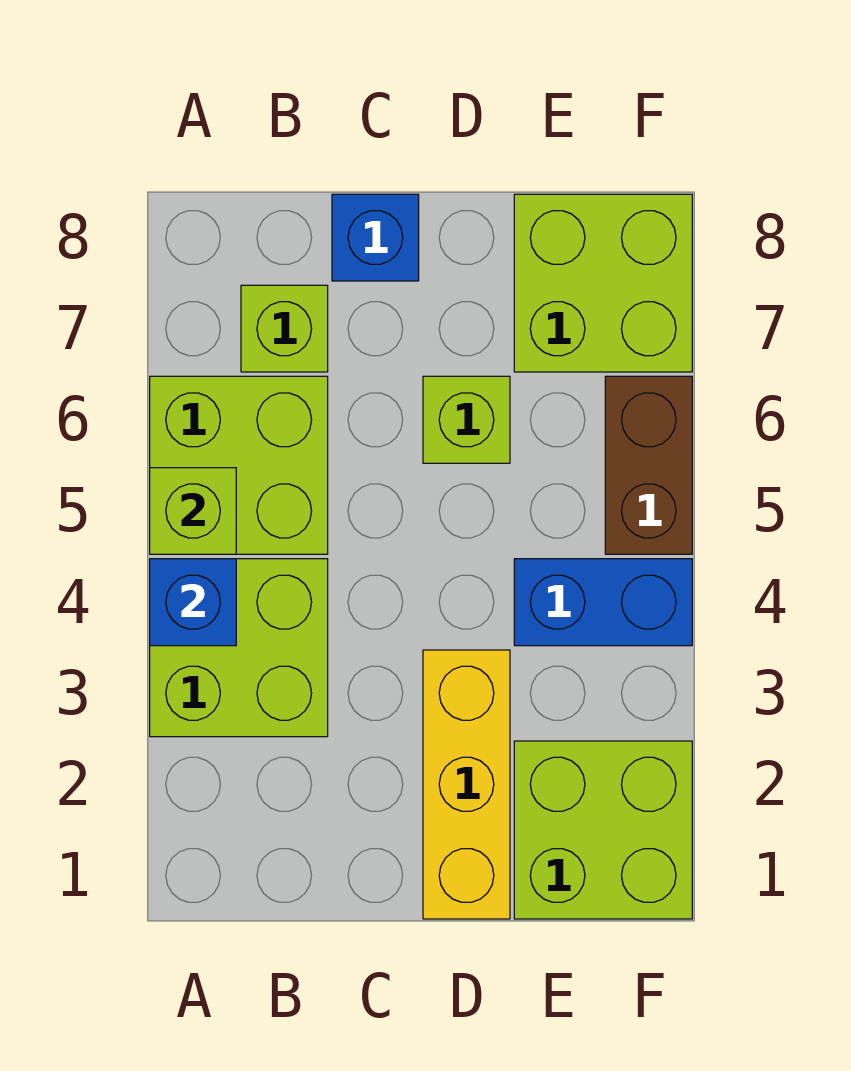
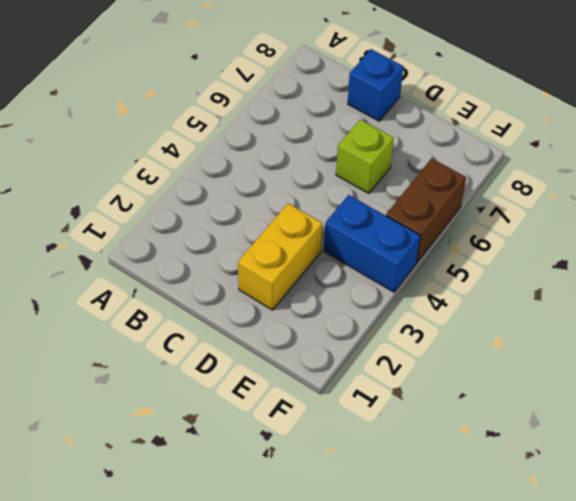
yellow brick D2:D3 level 1 -> yellow brick D1:D3 level 1
none -> lime brick A3:B4 level 1
none -> lime brick A5:B6 level 1
none -> lime brick B7 level 1

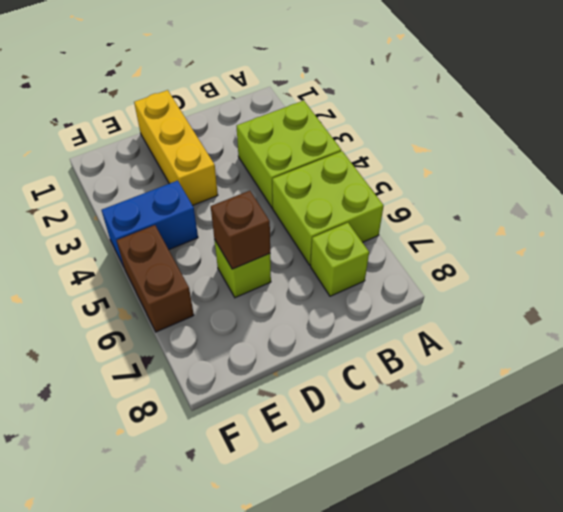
brown brick D6 level 2 -> none
none -> blue brick C8 level 1
none -> lime brick E1:F2 level 1
none -> lime brick E7:F8 level 1

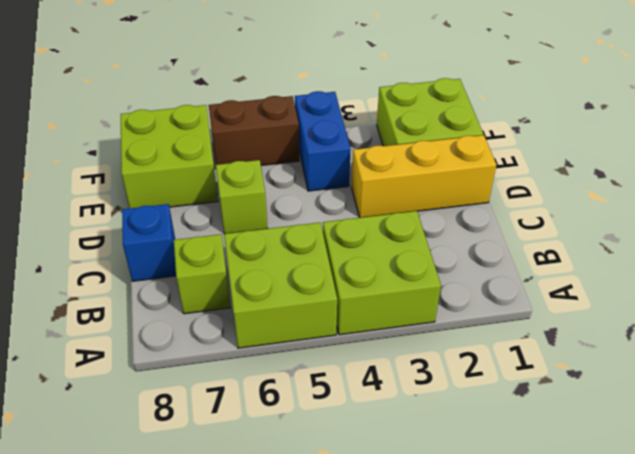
none -> blue brick A4 level 2
none -> lime brick A5 level 2

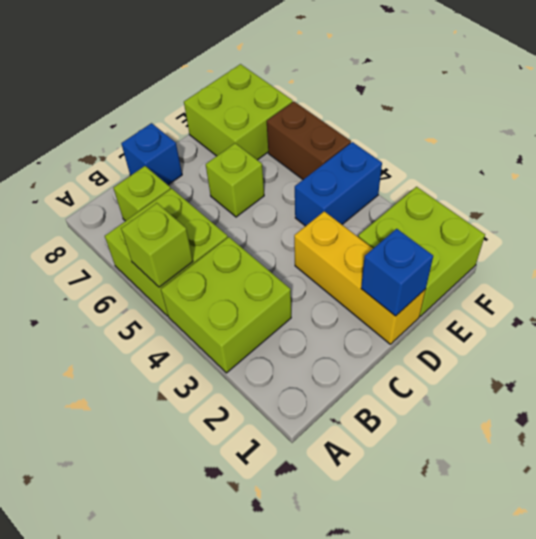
blue brick D1 level 2 -> blue brick A4 level 2

